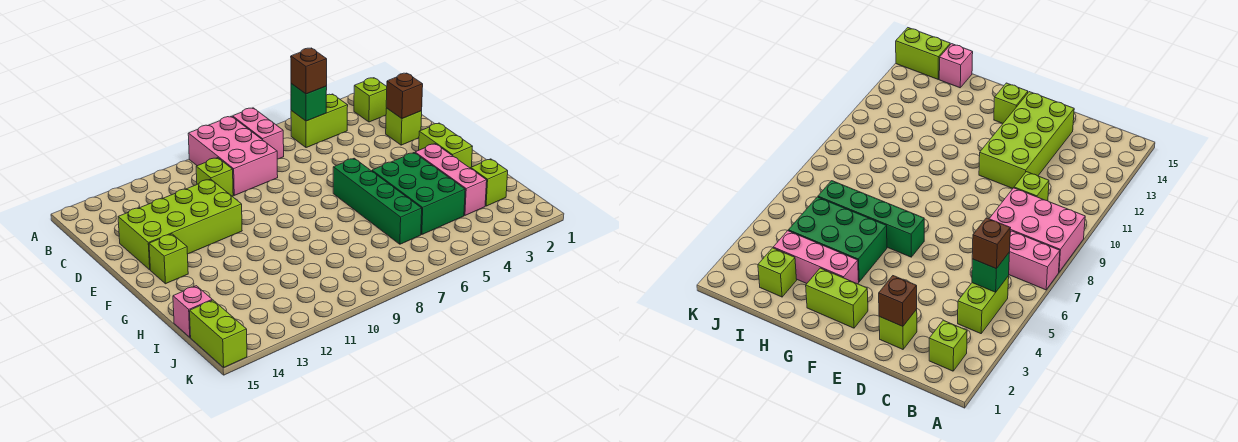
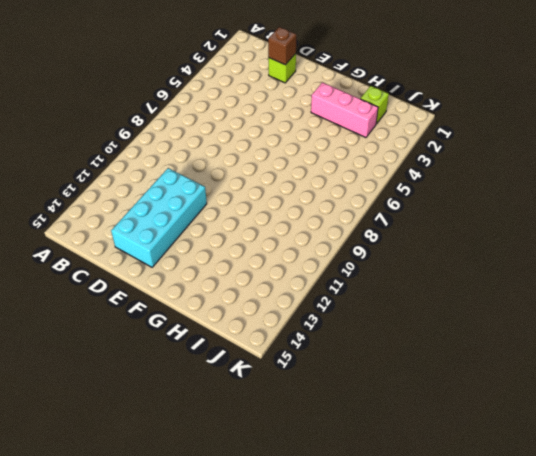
cyan brick D11:E14 level 1 -> lime brick D11:E14 level 1
none -> pink brick A7:B7 level 1
none -> pink brick A8:C9 level 1
none -> lime brick B2 level 1

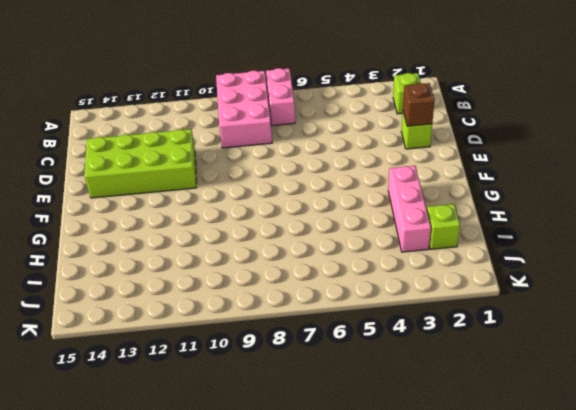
none -> lime brick B4:B5 level 1
none -> lime brick C10 level 1
none -> lime brick F2:G2 level 1

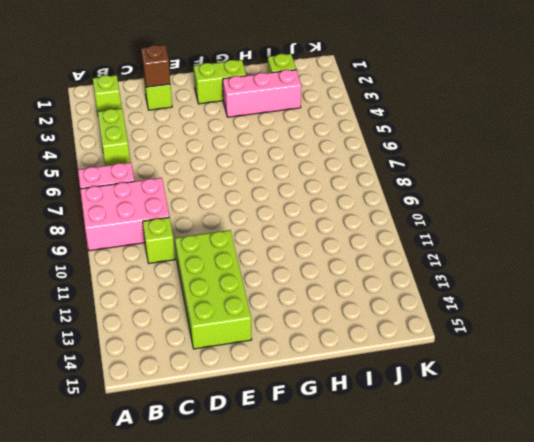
none -> green brick F6:I6 level 1
none -> lime brick F14 level 1
none -> green brick G4:I5 level 1

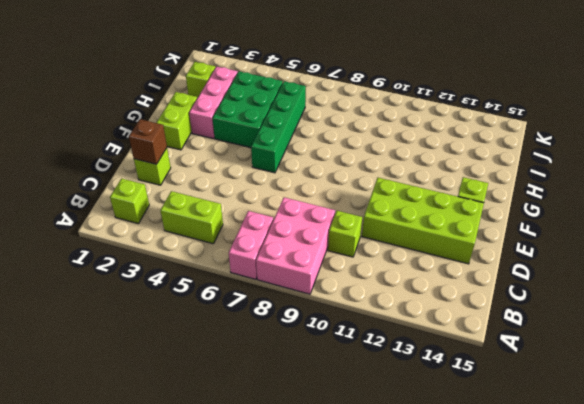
none -> pink brick I15 level 1
none -> lime brick J15:K15 level 1
none -> green brick B5 level 2

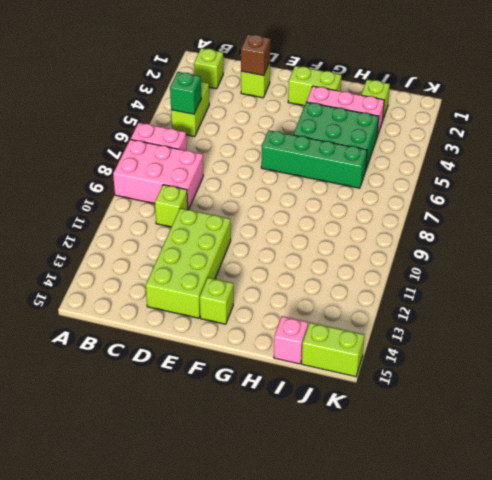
none -> brown brick B5 level 3

